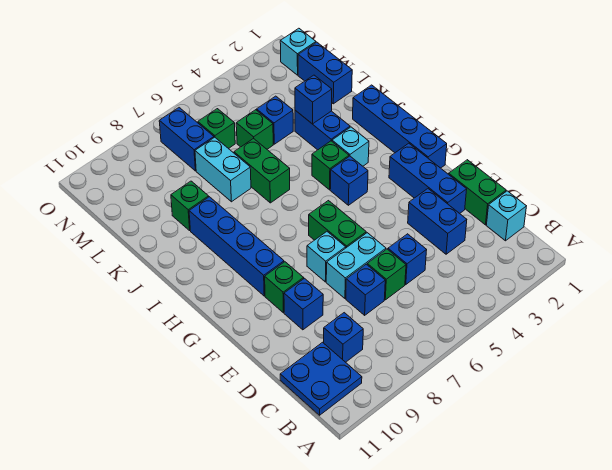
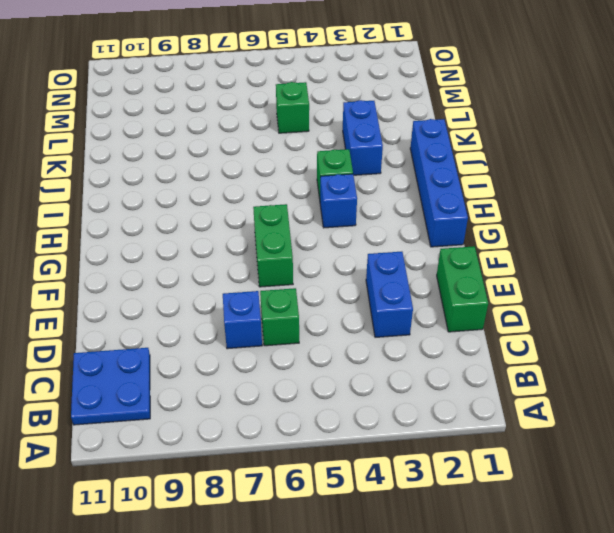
none -> cyan brick C1 level 1
none -> blue brick C9 level 1
none -> blue brick D5 level 1
none -> blue brick E2:G2 level 1

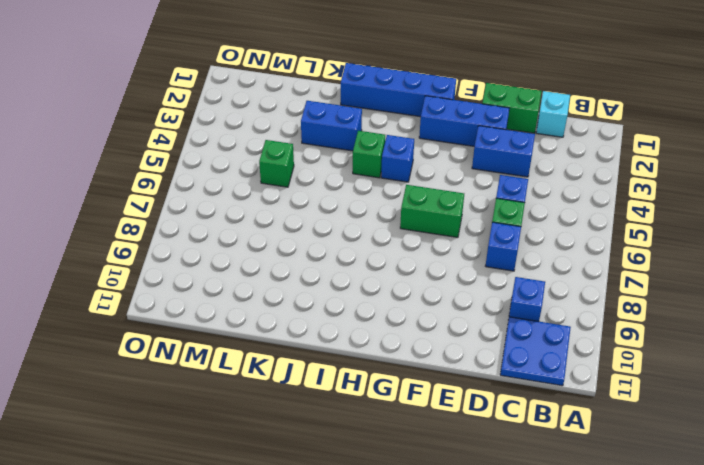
none -> cyan brick E6:E7 level 1
none -> blue brick E9 level 1
none -> cyan brick F7 level 1
none -> green brick F9 level 1

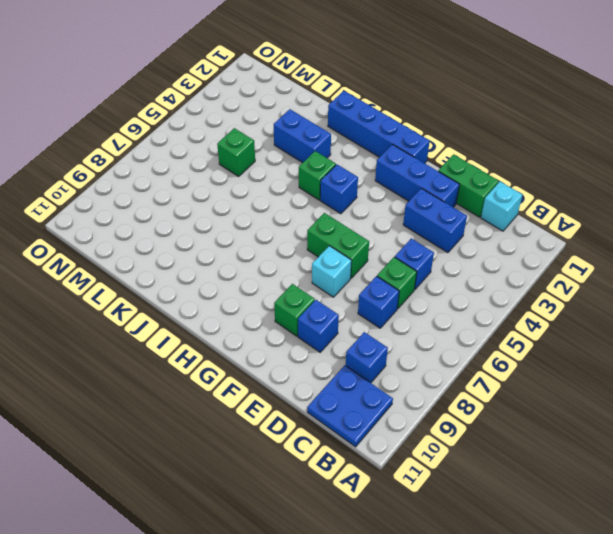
none -> cyan brick E6:E7 level 1
none -> blue brick G9:J9 level 1
none -> cyan brick I3 level 1
none -> green brick J6:K6 level 1

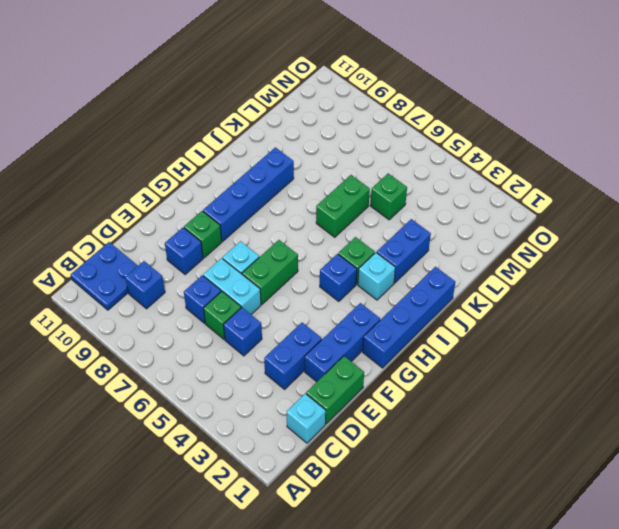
none -> cyan brick K7:L7 level 1
none -> green brick K9 level 1
none -> blue brick L1:M1 level 1
none -> blue brick L4 level 1

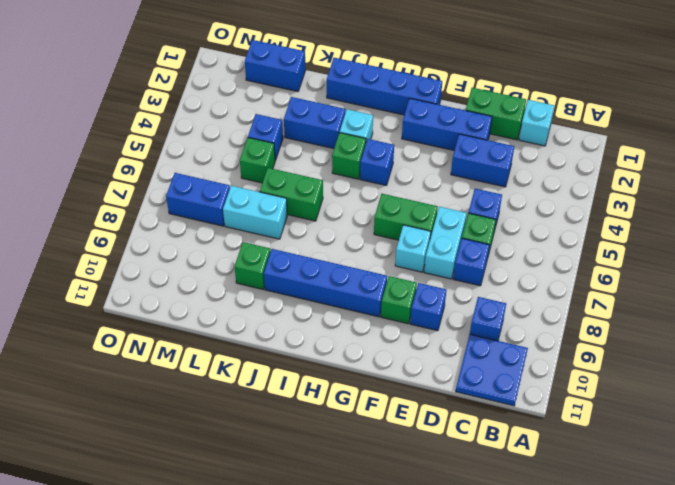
none -> green brick M6 level 1
none -> cyan brick N1 level 1
none -> blue brick K3 level 2

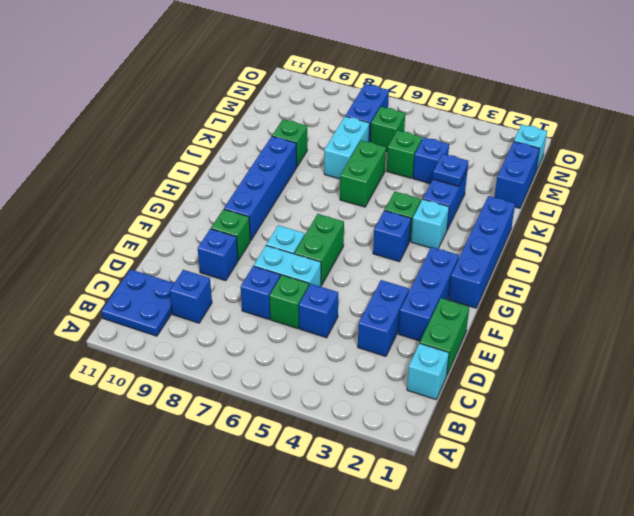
blue plate K3 level 2 -> blue brick K3 level 2

